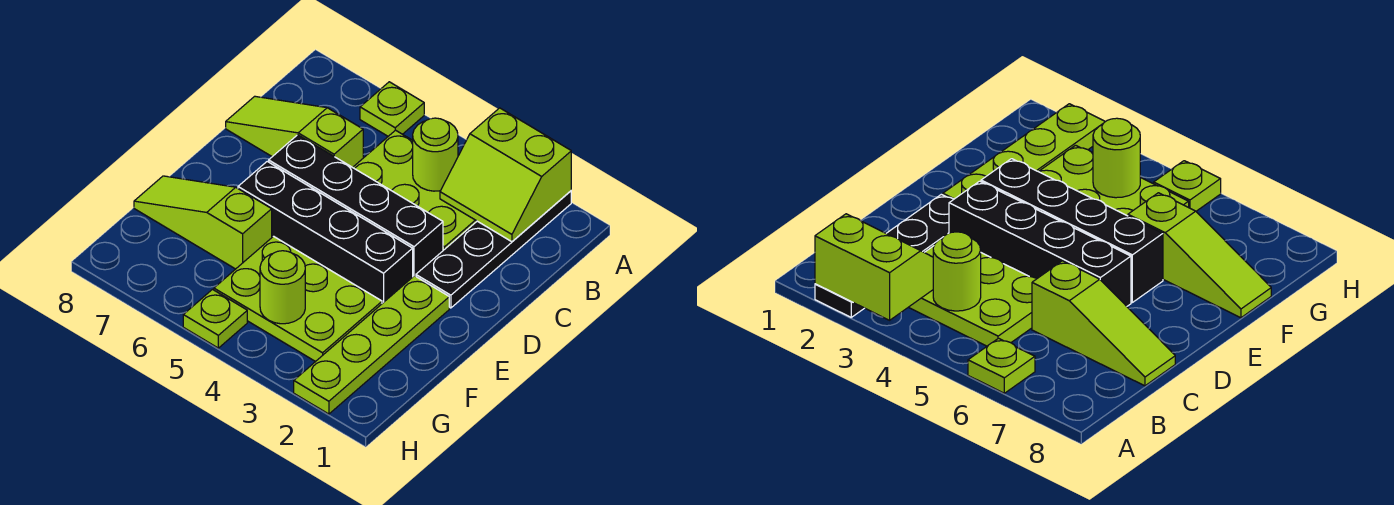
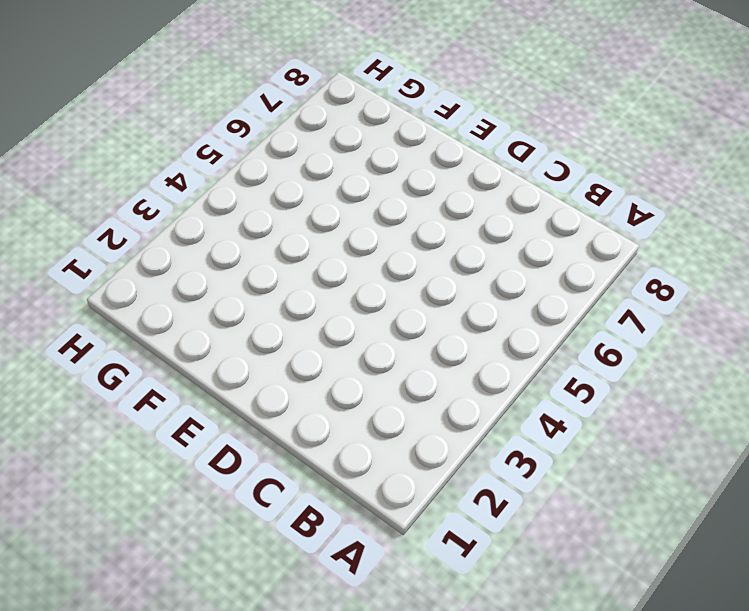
none -> black plate A2:D2 level 1
none -> lime plate A6 level 1
none -> lime plate B3:C5 level 1

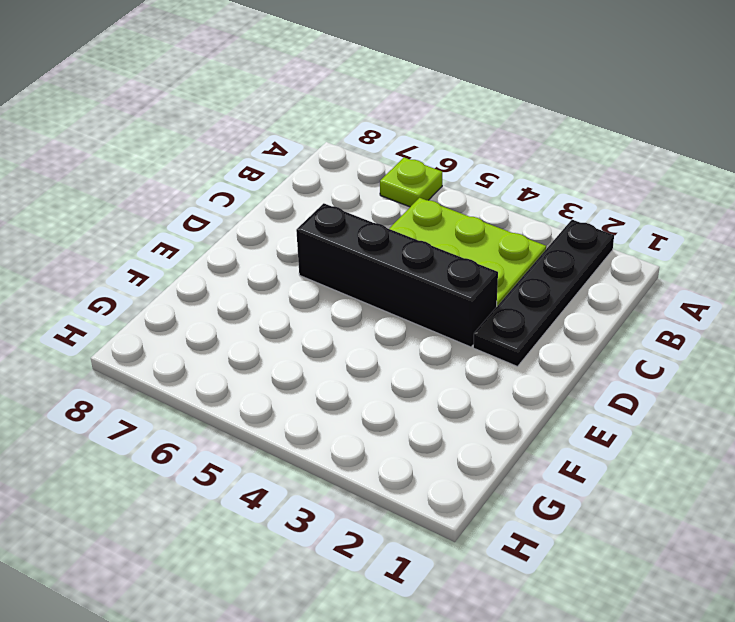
none -> lime slope C6:C8 level 1 top 6
none -> lime plate E2:H2 level 1
none -> black brick E3:E6 level 1

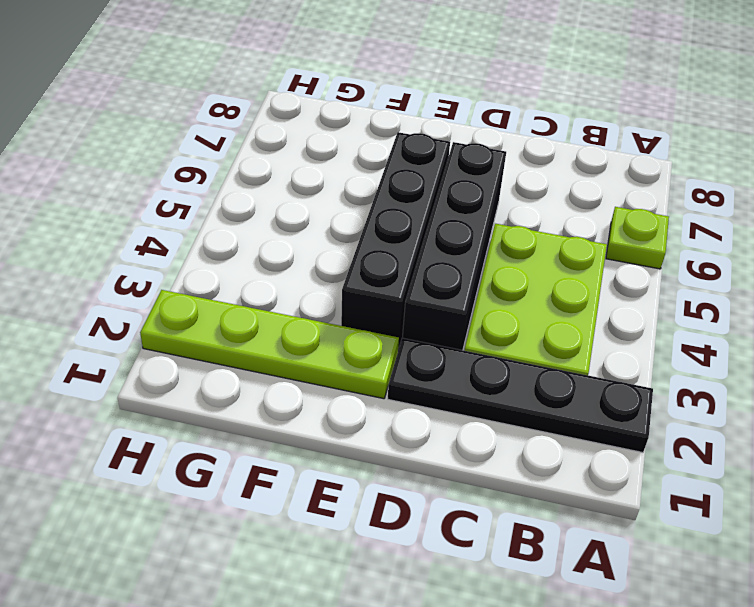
none -> lime slope C6:C8 level 1 top 6
none -> lime plate F3:G5 level 1
none -> lime slope F6:F8 level 1 top 6

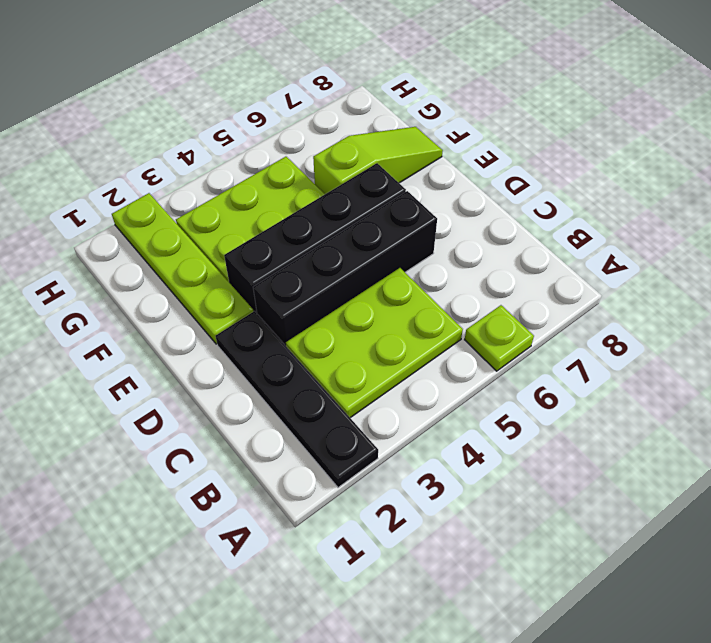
none -> lime slope C6:C8 level 1 top 6
none -> lime plate H5 level 1
none -> lime slope A2:B3 level 2 top A

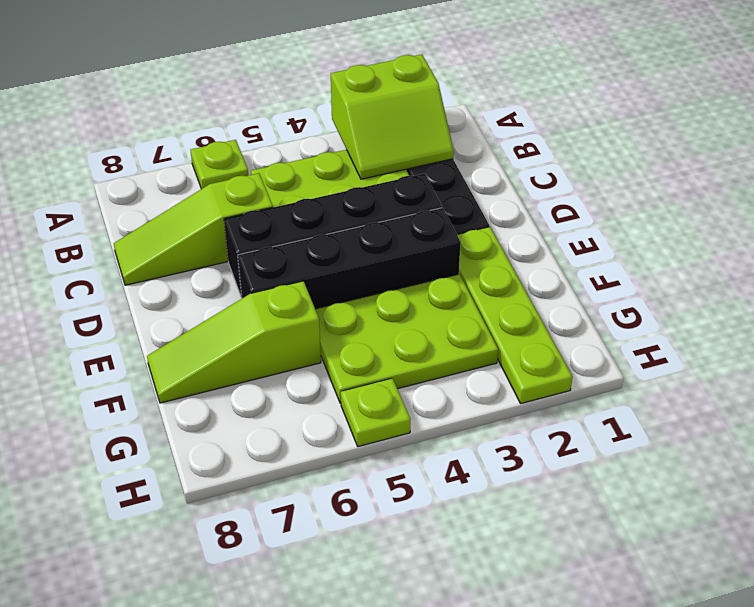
none -> lime round brick B4 level 2
none -> lime round brick G4 level 2

